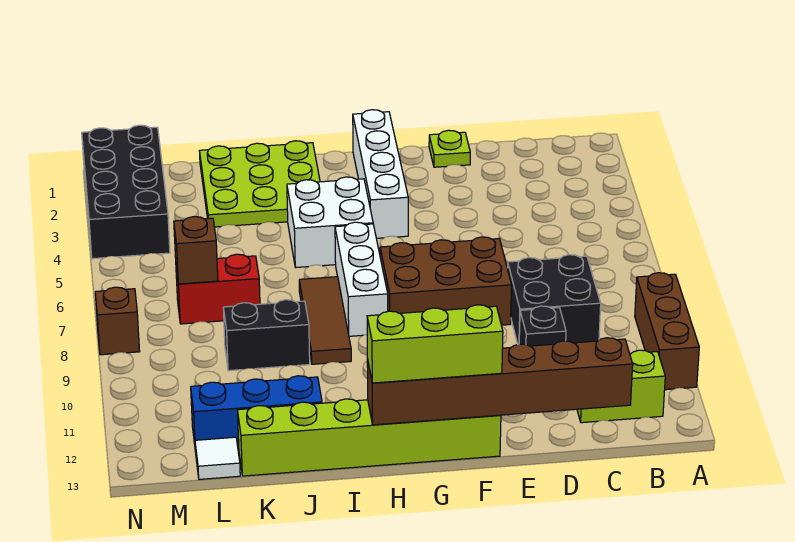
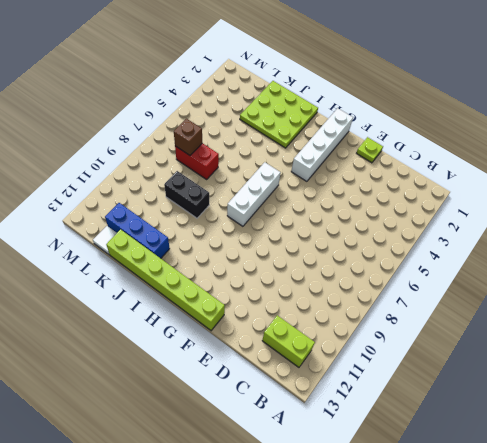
none -> brown brick A9:A11 level 1
none -> black brick C8:D9 level 1
none -> black brick D10 level 1

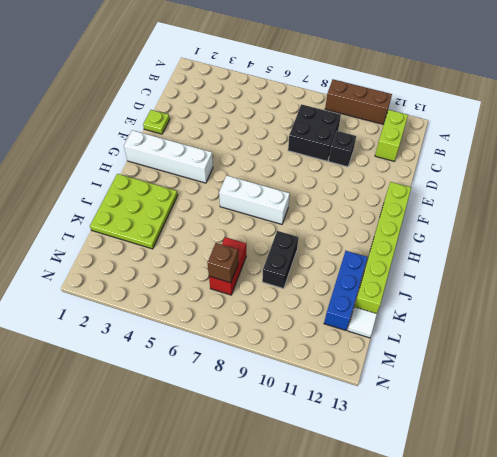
none -> brown brick E7:G8 level 1
none -> white brick H4:I5 level 1
none -> brown tile I7:I9 level 1

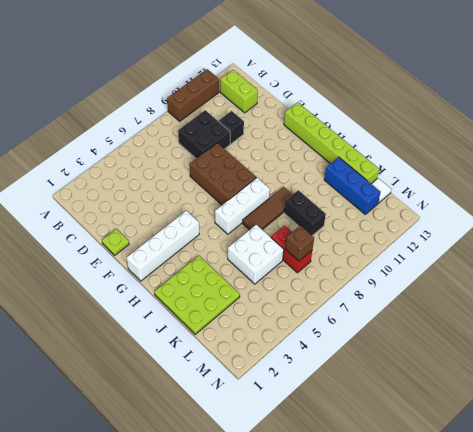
white brick J5:K6 level 1 -> white brick H4:I5 level 1
none -> black brick M1:N4 level 1
none -> brown brick N8 level 1
none -> brown brick C13:H13 level 2

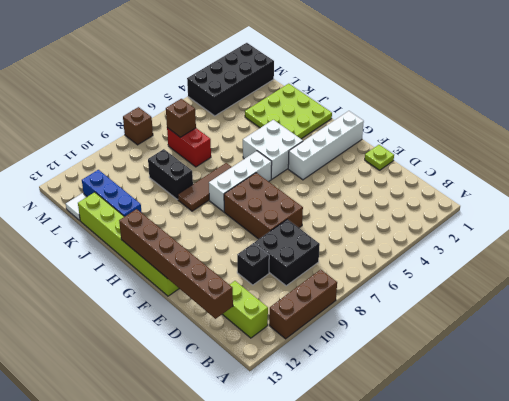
none -> lime brick F13:H13 level 3

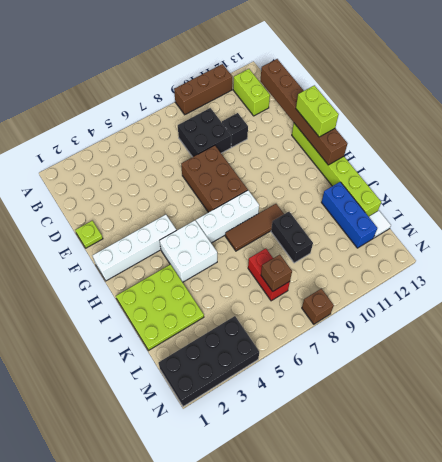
lime brick F13:G13 level 3 -> lime brick F13:H13 level 3

